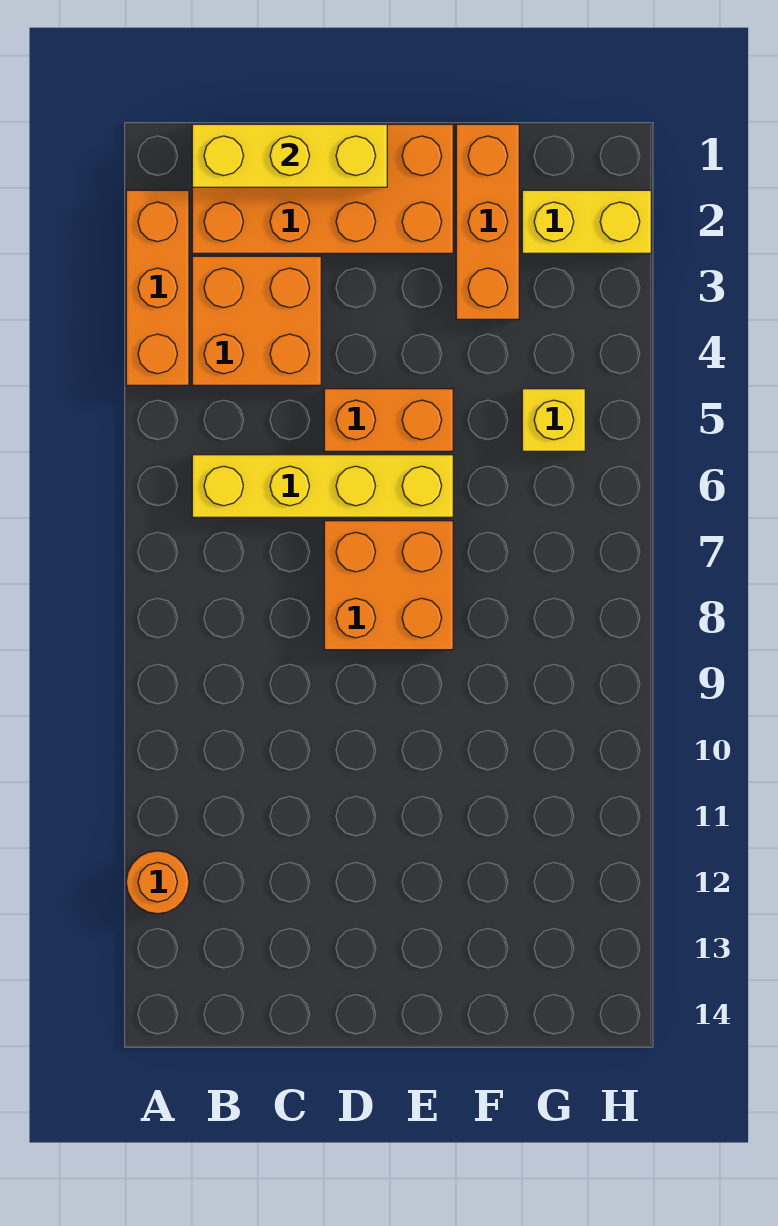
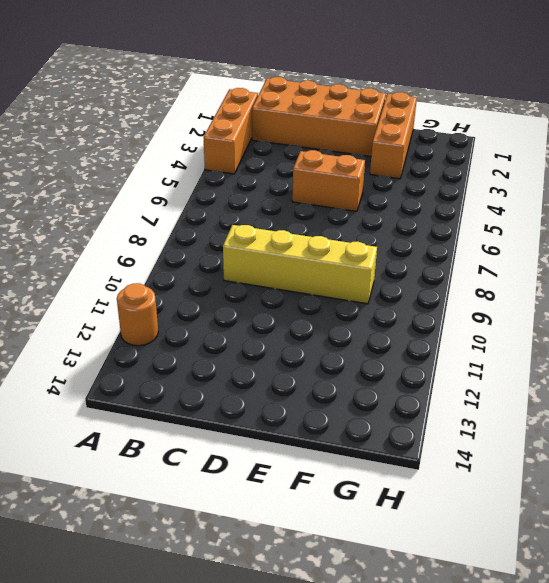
yellow brick C9:F9 level 1 -> yellow brick B6:E6 level 1
none -> orange brick B3:C4 level 1
none -> orange brick D7:E8 level 1

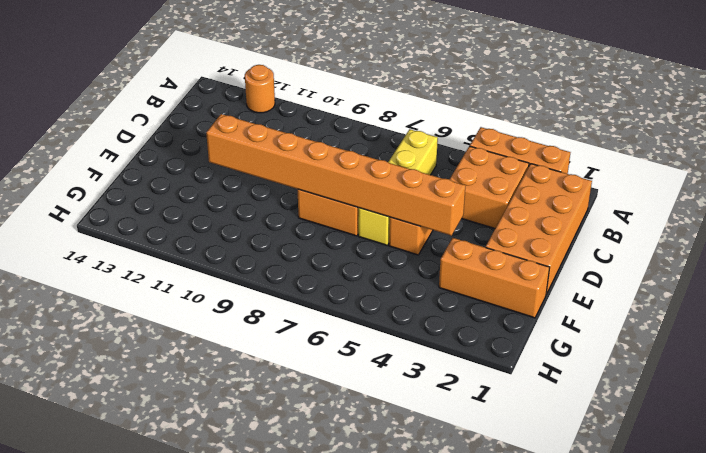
orange brick E4:E11 level 2 -> none
none -> yellow brick G2:H2 level 1
none -> yellow brick G5 level 1

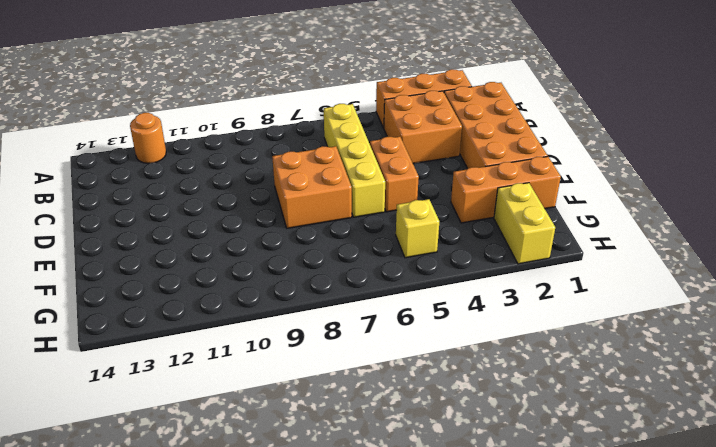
none -> yellow brick B1:D1 level 2

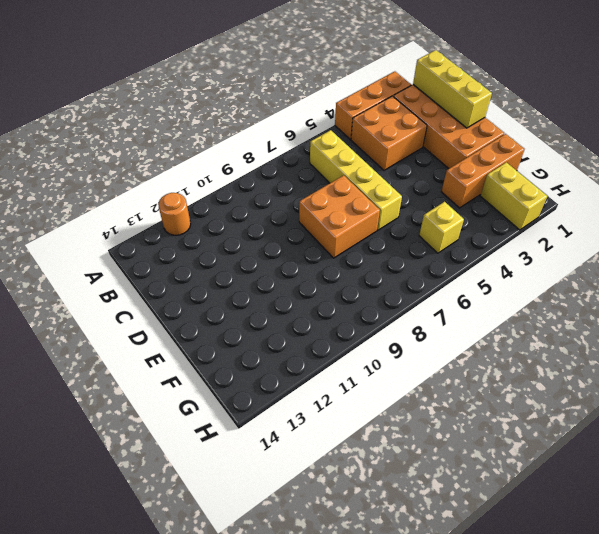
none -> orange brick D5:E5 level 1

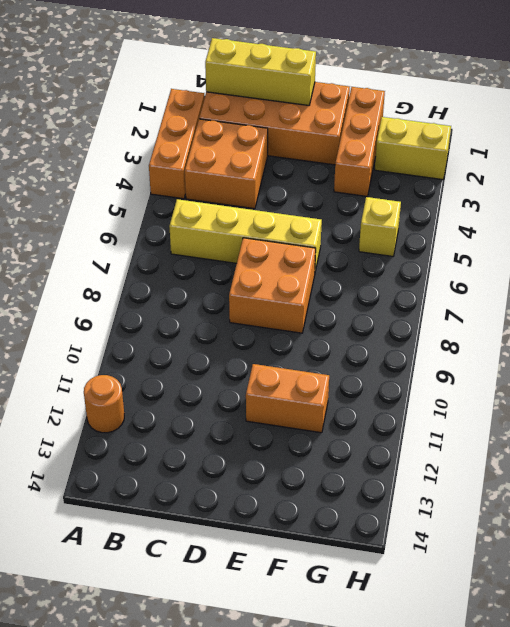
orange brick E11:F11 level 1 -> orange brick D5:E5 level 1

